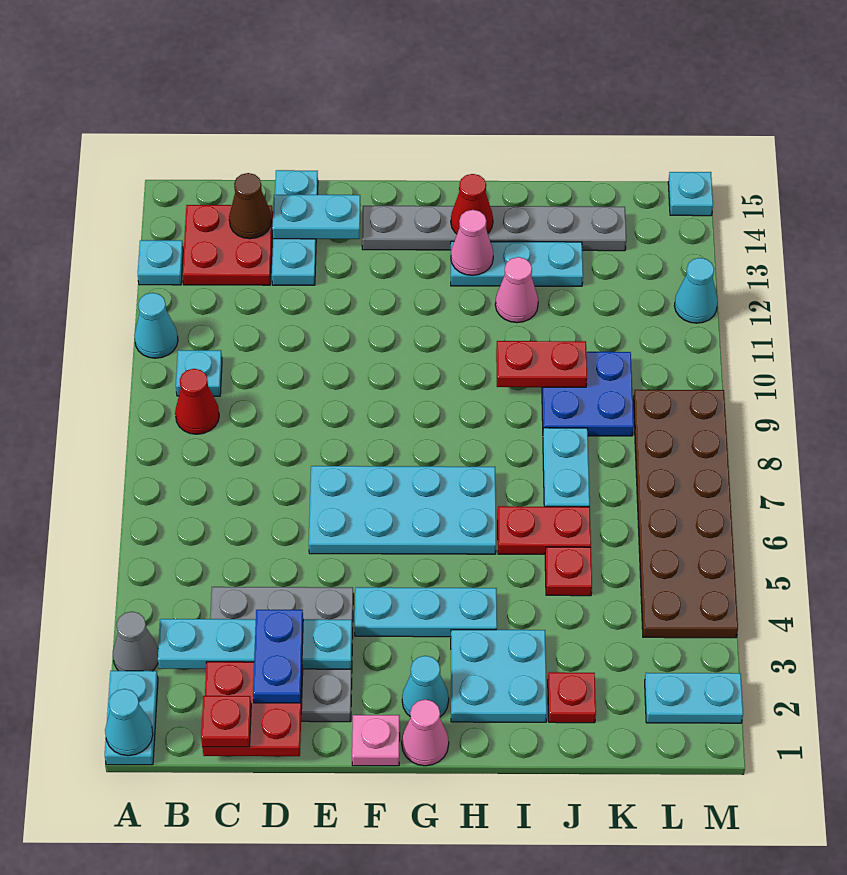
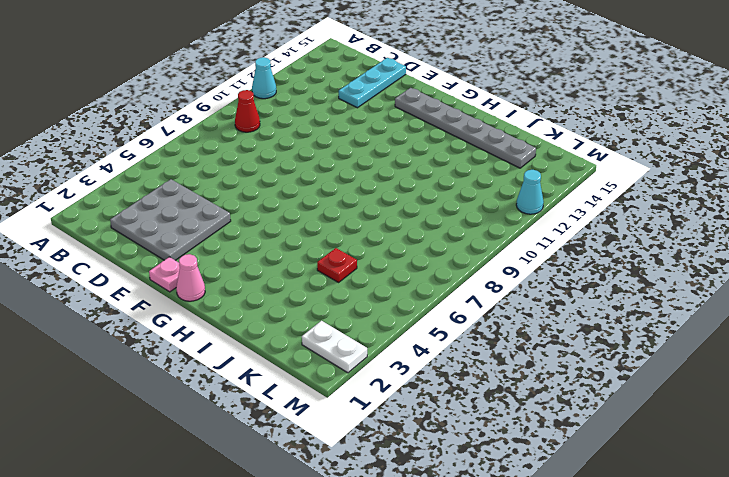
white plate L2:M2 level 1 -> cyan plate L2:M2 level 1
none -> cyan plate A1:A2 level 1
none -> grey cone A3 level 1
none -> cyan plate A13 level 1
none -> cyan plate B10 level 1

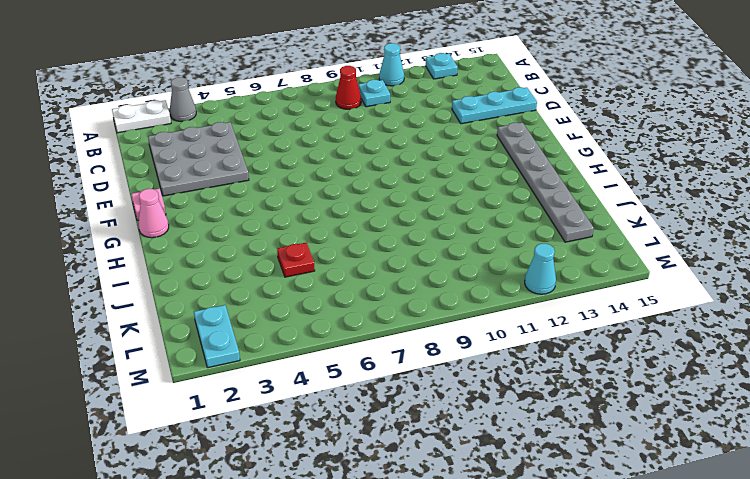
white plate A1:A2 level 1 -> cyan plate A1:A2 level 1
none -> red plate B13:C14 level 1
none -> cyan plate E6:H7 level 1
none -> cyan plate F4:H4 level 1
none -> cyan cone G2 level 1

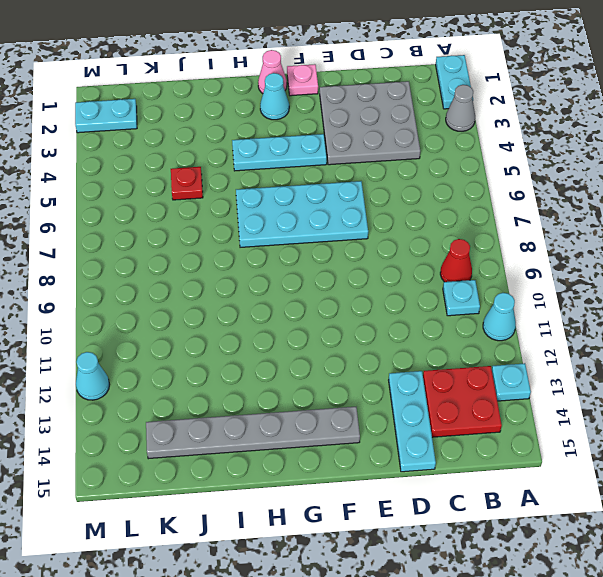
none -> cyan plate H2:I3 level 1
none -> cyan plate H13:J13 level 1
none -> red plate I6:J6 level 1
none -> pink cone I12 level 1

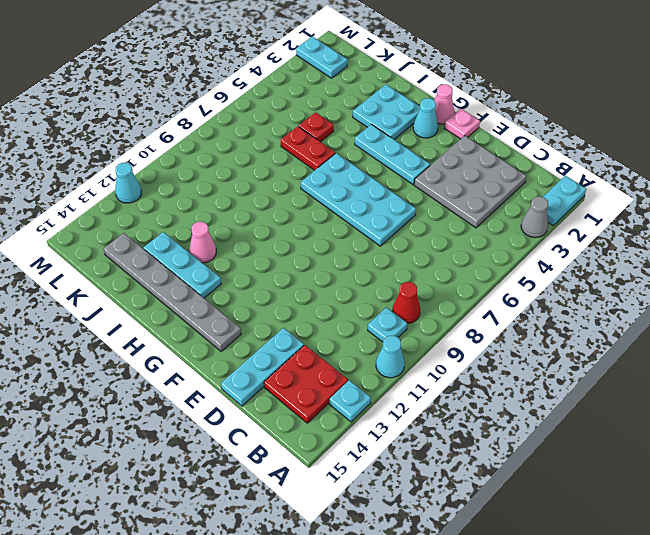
none -> red plate J2 level 1
none -> cyan plate J7:J8 level 1
none -> blue plate J9:K10 level 1
none -> brown plate L4:M9 level 1

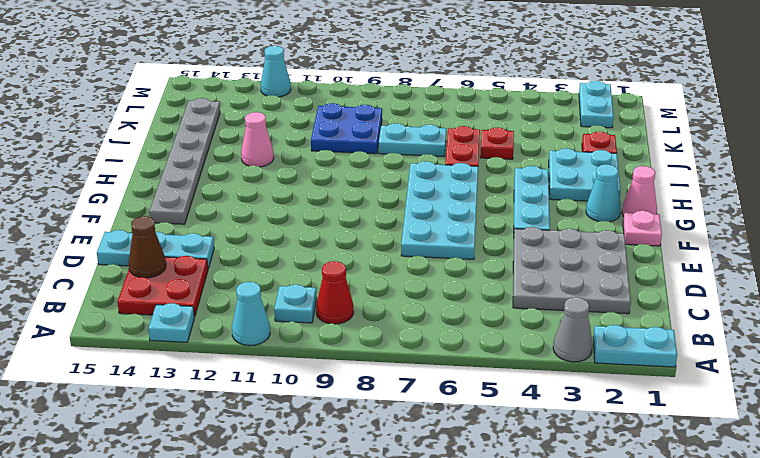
none -> cyan plate H13:J13 level 1
none -> brown plate L4:M9 level 1
none -> cyan plate M15 level 1
none -> cyan cone A1 level 2

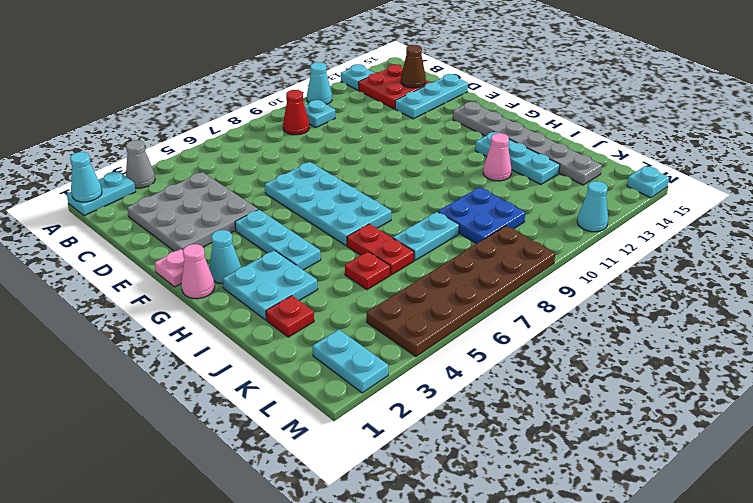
none -> cyan plate B3:E3 level 2
none -> red plate C1:D2 level 2
none -> cyan plate D14:E14 level 2
none -> pink cone H13 level 2

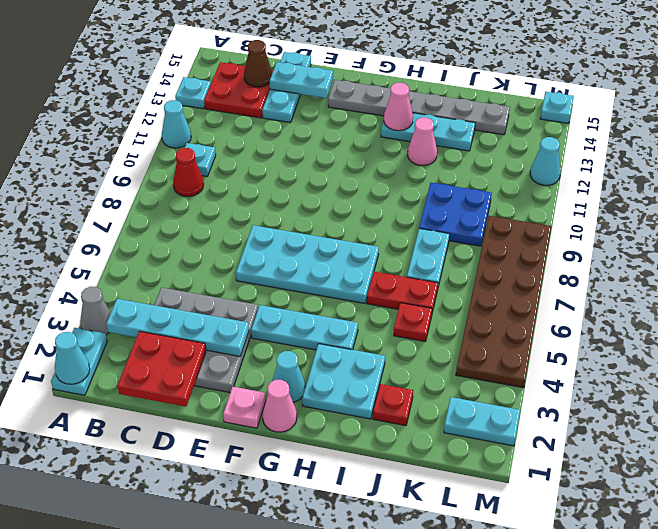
none -> red cone H14 level 2
none -> red plate I10:J10 level 2
none -> red plate C1 level 3
none -> blue plate D2:D3 level 3

